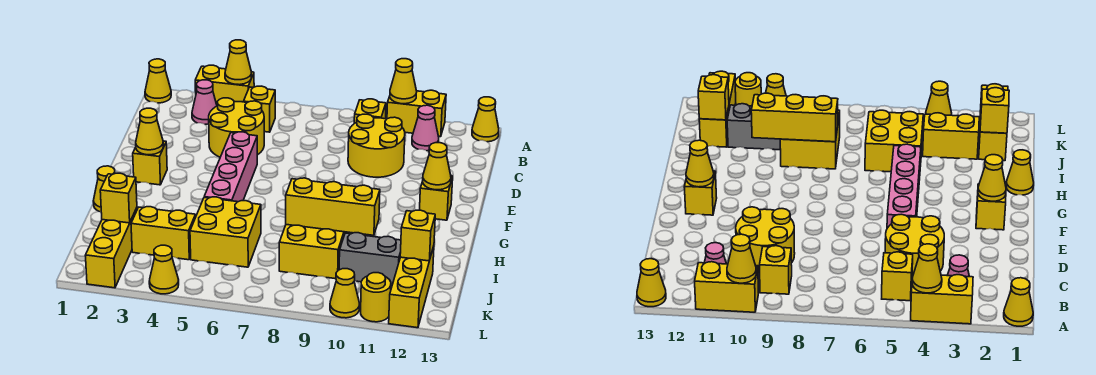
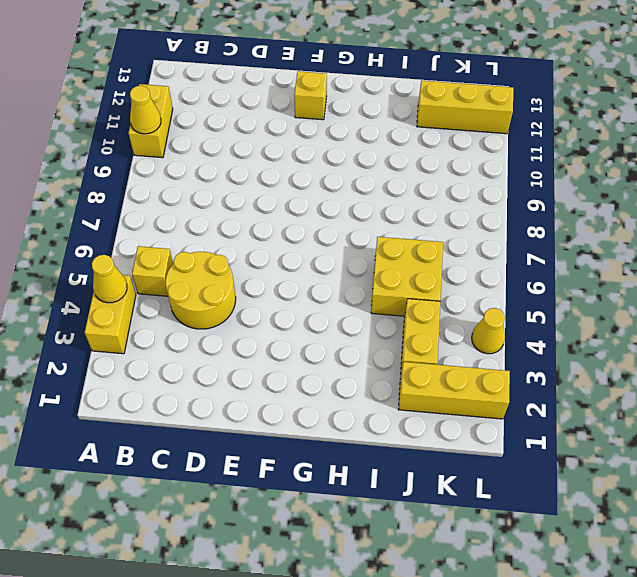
none -> yellow cone A1 level 1
none -> yellow cone A13 level 1
none -> pink cone B3 level 1
none -> yellow brick B9 level 1

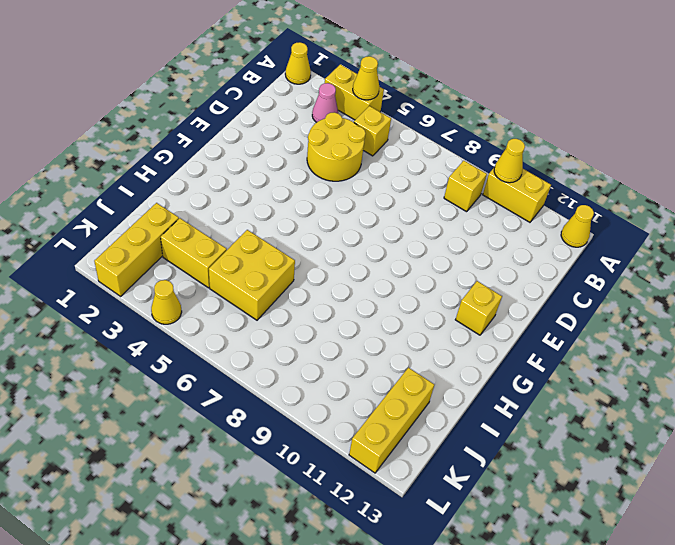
none -> pink cone B11 level 1
none -> yellow round brick C9:D10 level 1
none -> pink brick E5:H5 level 1
none -> yellow brick F2 level 1

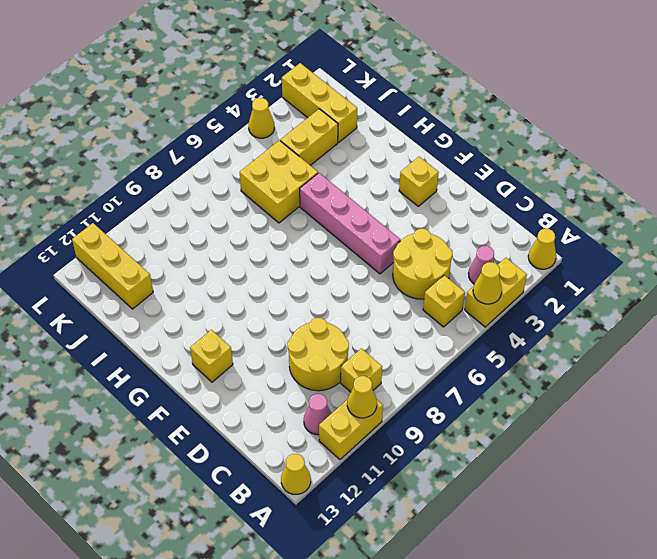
none -> yellow cone H1 level 1
none -> yellow brick I8:J9 level 1
none -> grey brick J10:J11 level 1
none -> yellow cone L10 level 1

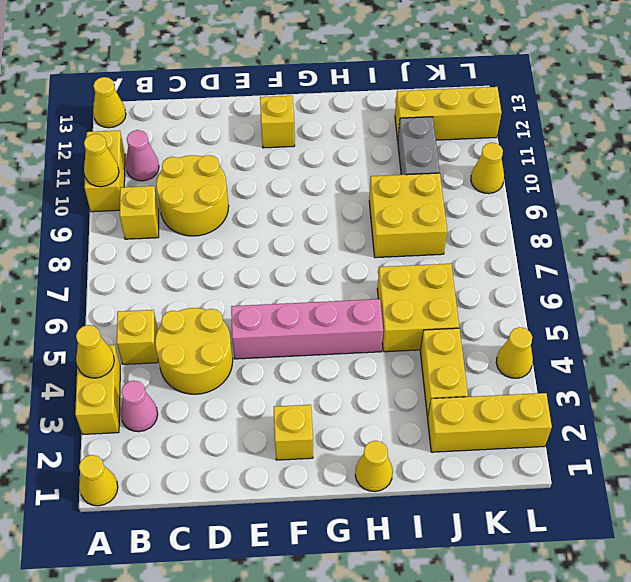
none -> yellow round brick L11 level 1
none -> yellow cone F2 level 2
none -> yellow cone F12 level 2
none -> yellow brick I8:I10 level 2

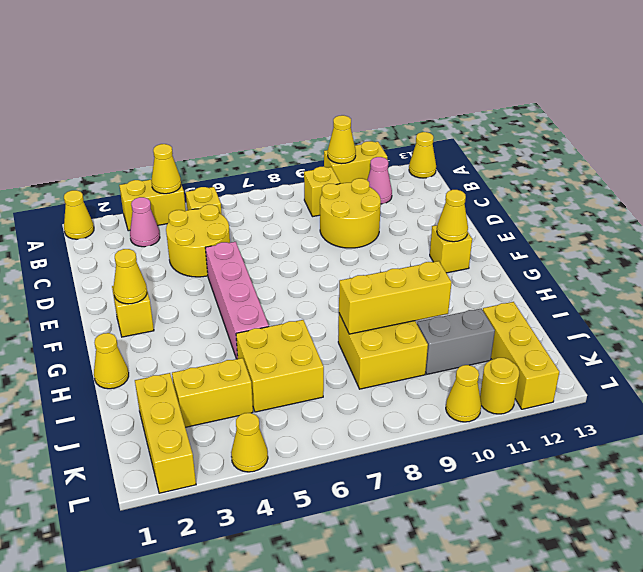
none -> yellow brick J2 level 2
none -> yellow brick J12 level 2

